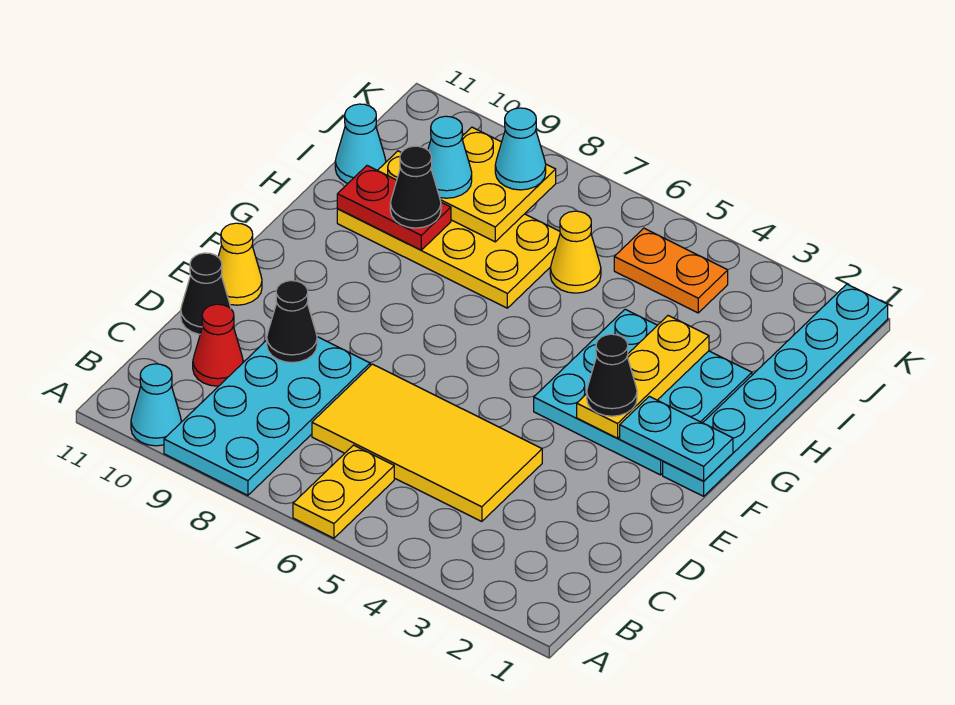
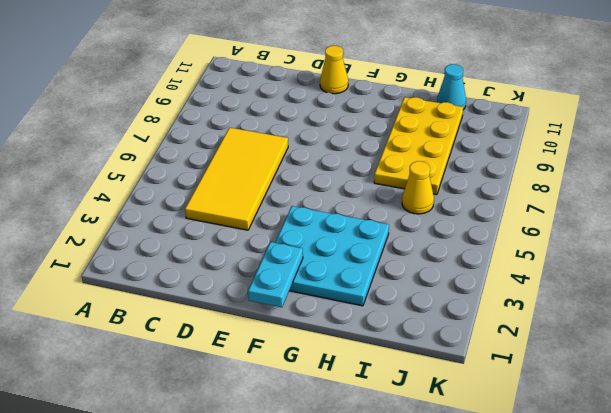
none -> yellow plate A6:B6 level 1
none -> cyan plate A8:D9 level 1
none -> cyan cone A10 level 1

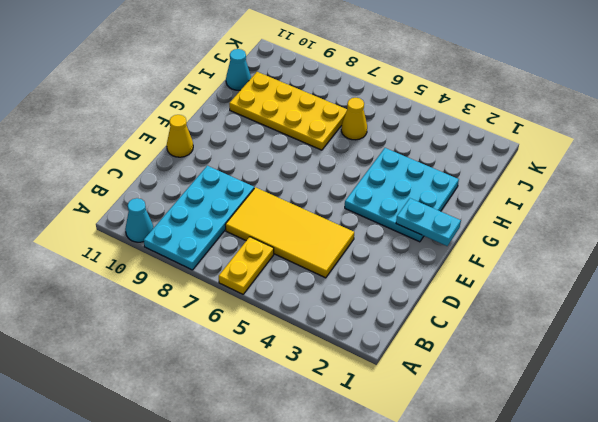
none -> red cone C10 level 1
none -> black cone D11 level 1
none -> cyan plate F1:K1 level 1

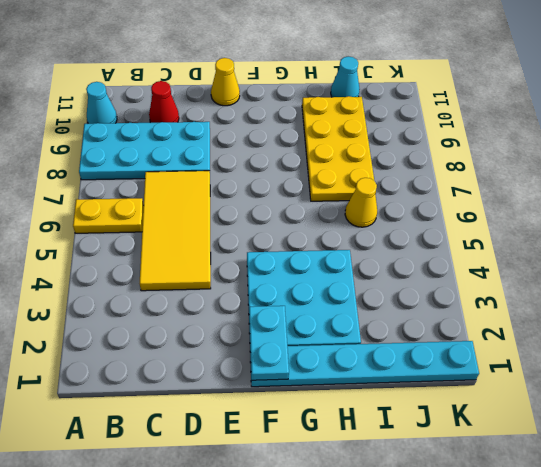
none -> black cone D11 level 1
none -> orange plate J4:J5 level 1
none -> black cone D9 level 2

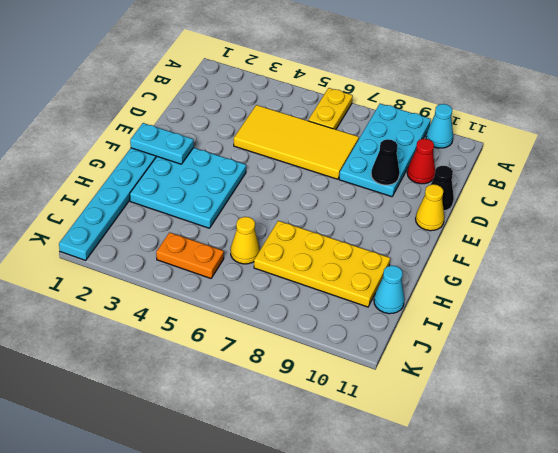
none -> yellow plate F3:H3 level 2
none -> red plate H9:H10 level 2
none -> yellow plate I8:J9 level 2

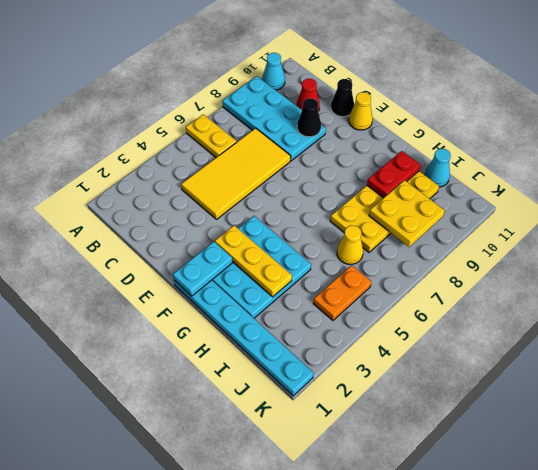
none -> black cone F3 level 3
none -> black cone H9 level 3
none -> cyan cone I9 level 3

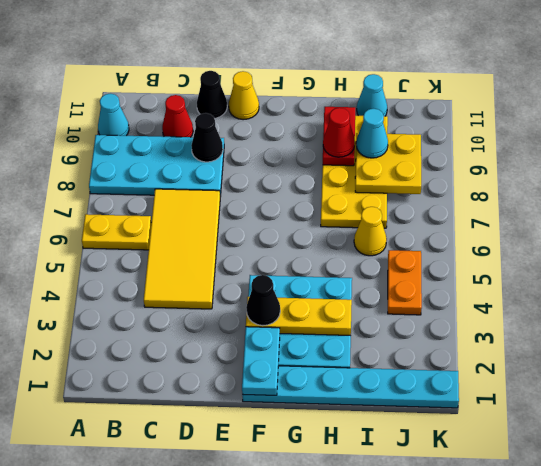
red cone H9 level 3 -> black cone H9 level 3
none -> cyan cone J8 level 3

